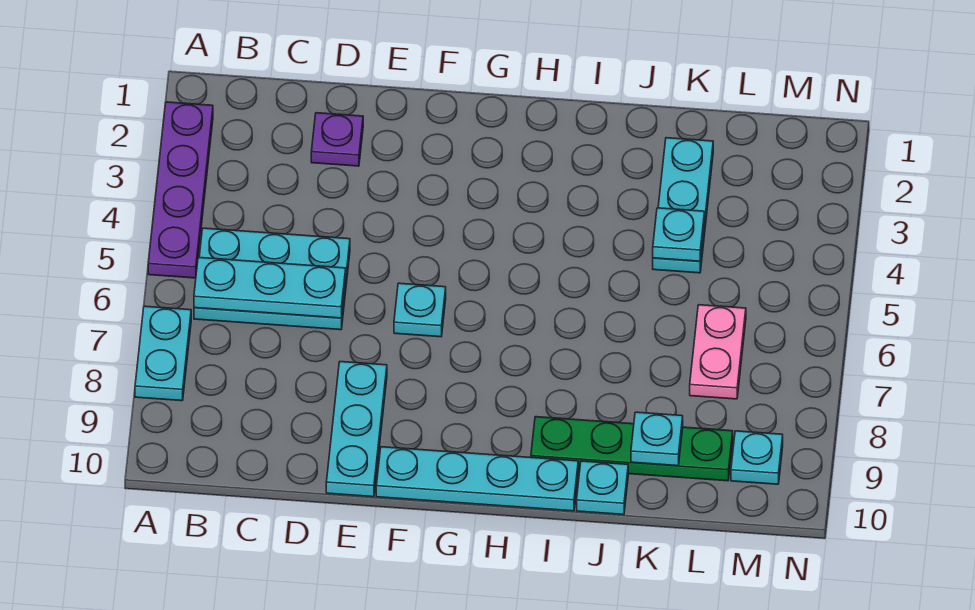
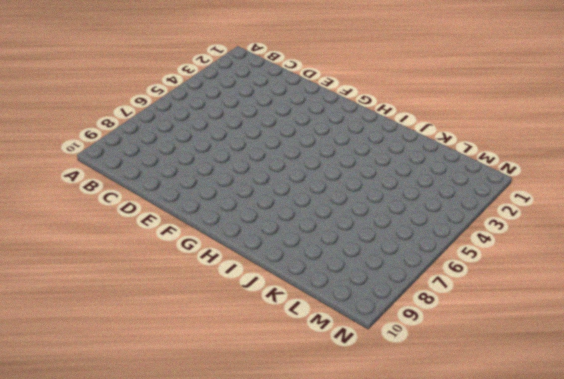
none -> purple plate A2:A5 level 1
none -> cyan plate A7:A8 level 1
none -> cyan plate B5:D6 level 1

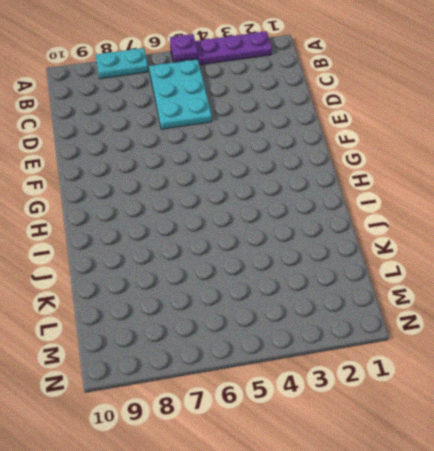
purple plate A5 level 2 -> purple plate D2 level 1
none -> cyan plate E8:E10 level 1
none -> cyan plate F6 level 1
none -> cyan plate F10:I10 level 1

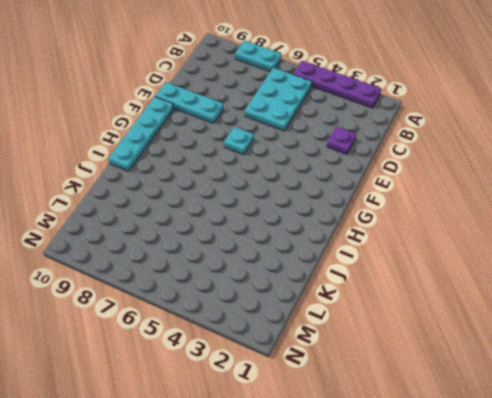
none -> green plate I9:L9 level 1
none -> cyan plate J10 level 1
none -> cyan plate K2:K4 level 1

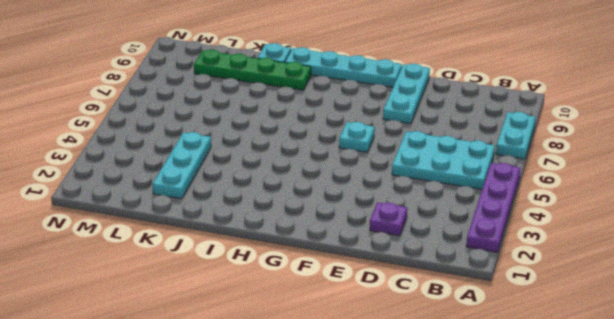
none -> pink plate L6:L7 level 1
none -> cyan plate M9 level 1
none -> cyan plate B6:D6 level 2

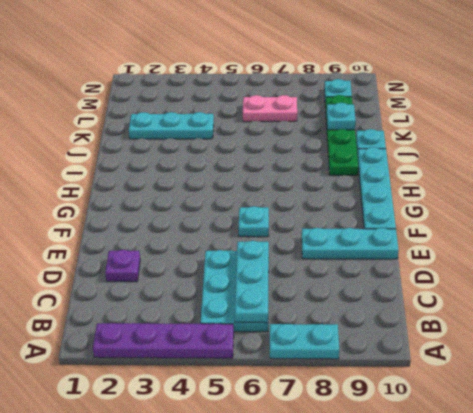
none -> cyan plate K4 level 2

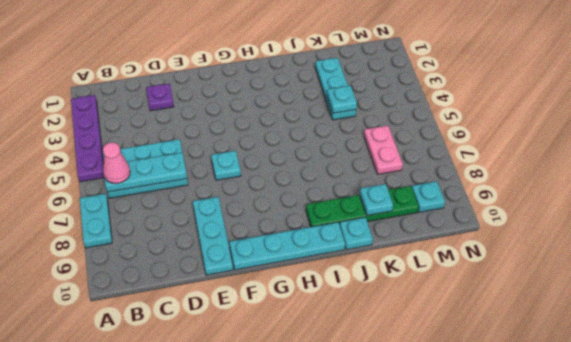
pink cone B6 level 3 -> none

